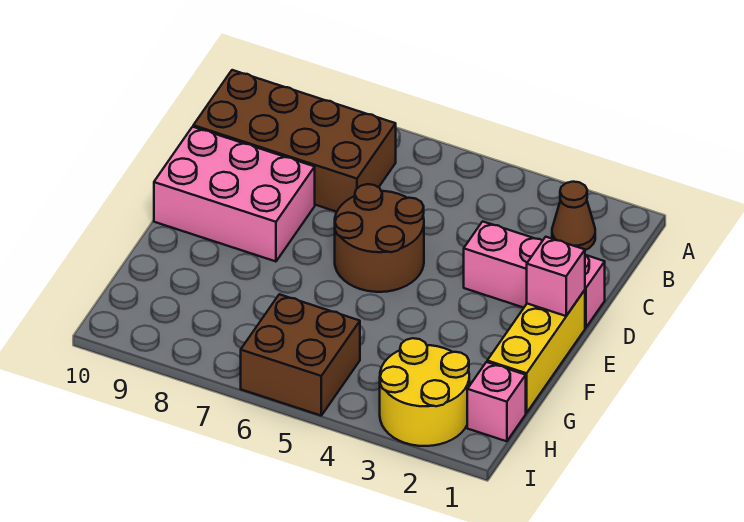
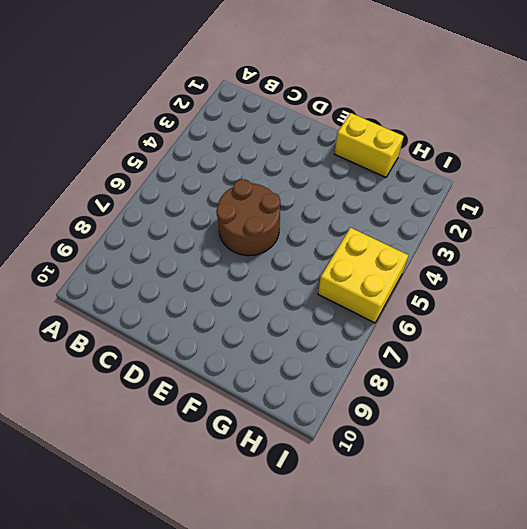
yellow brick F1:G1 level 1 -> yellow brick E1:G1 level 1
yellow brick H5:I6 level 1 -> brown brick H5:I6 level 1
none -> brown cone B2 level 1
none -> brown brick B7:C10 level 1

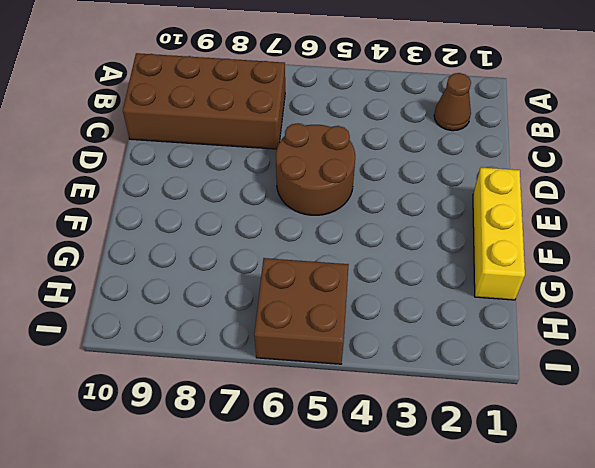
none -> pink brick D1:D3 level 1
none -> pink brick D8:E10 level 1

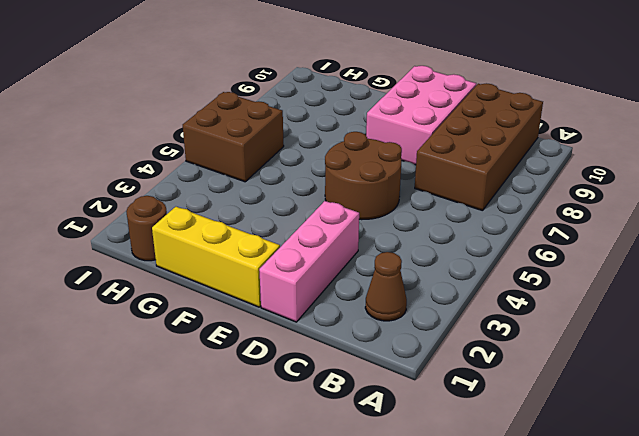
brown round brick H1 level 1 -> pink brick H1 level 1
none -> yellow round brick H2:I3 level 1
none -> pink brick E1 level 2

